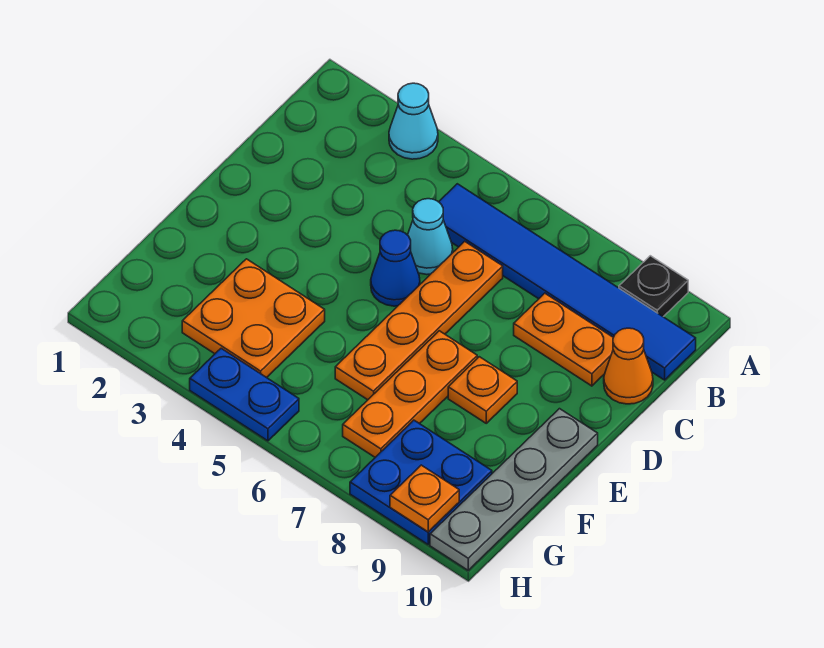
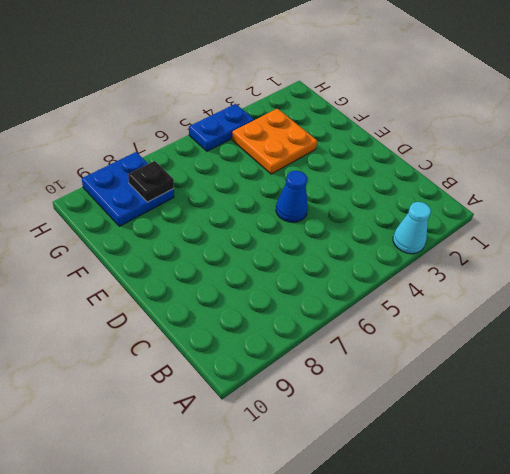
black plate G8 level 2 -> black plate A9 level 1
none -> blue tile B5:B10 level 1
none -> cyan cone C5 level 1
none -> orange plate C6:F6 level 1

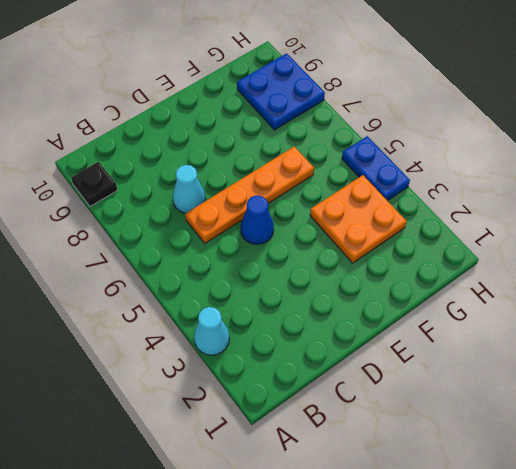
cyan cone C7 level 1 -> cyan cone C5 level 1
none -> blue tile B5:B10 level 1
none -> orange plate C8:C9 level 1
none -> orange cone C10 level 1

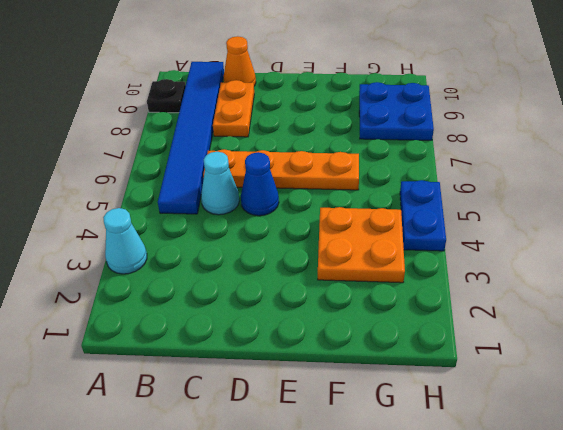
none -> orange plate E7:G7 level 1
none -> orange plate E8 level 1
none -> grey plate E10:H10 level 1

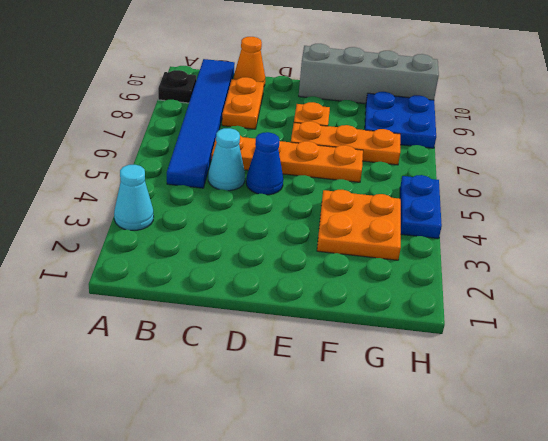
grey brick E10:H10 level 1 -> grey plate E10:H10 level 1
none -> orange plate H9 level 2

